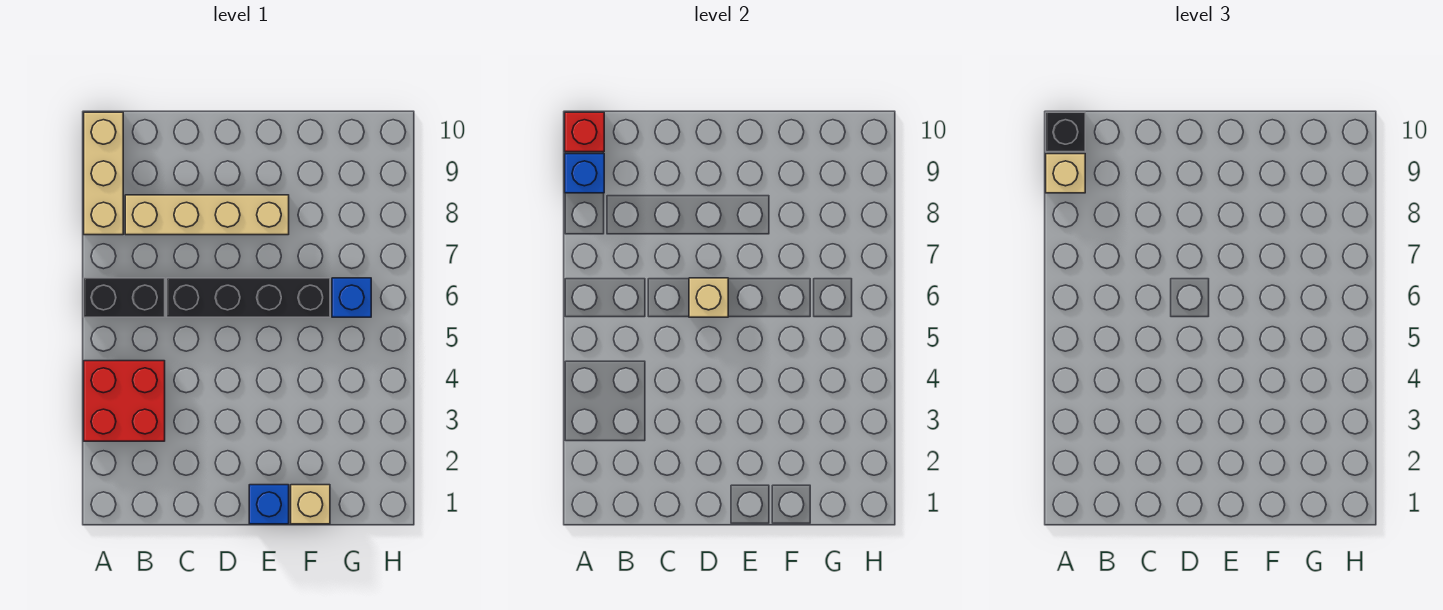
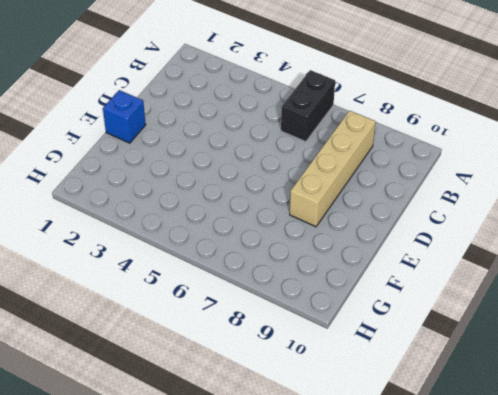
none -> red brick A3:B4 level 1
none -> tan brick A8:A10 level 1
none -> black brick C6:F6 level 1

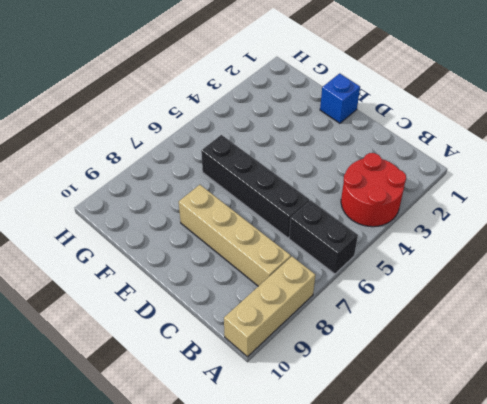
red round brick A3:B4 level 1 -> red brick A3:B4 level 1
none -> tan brick F1 level 1
none -> blue brick G6 level 1
none -> blue brick A9 level 2

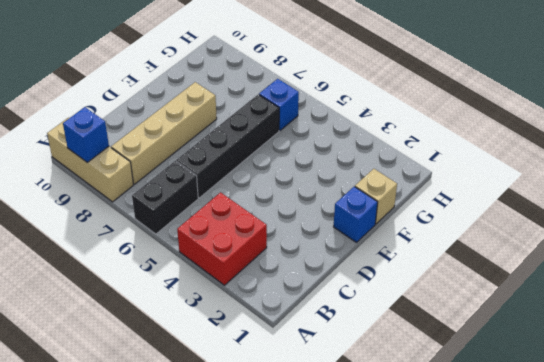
none -> red brick A10 level 2
none -> tan brick D6 level 2
none -> tan brick A9 level 3

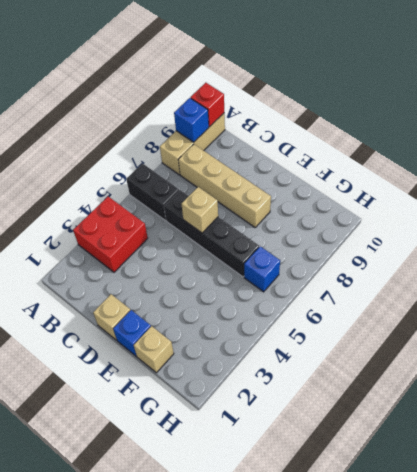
tan brick D1 level 1 -> tan brick A9 level 3
none -> black brick A10 level 3

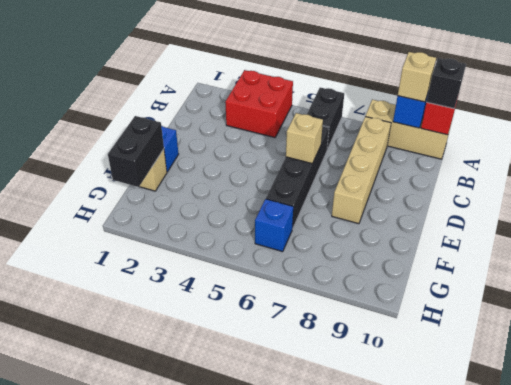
black brick F1:G1 level 2 -> none

